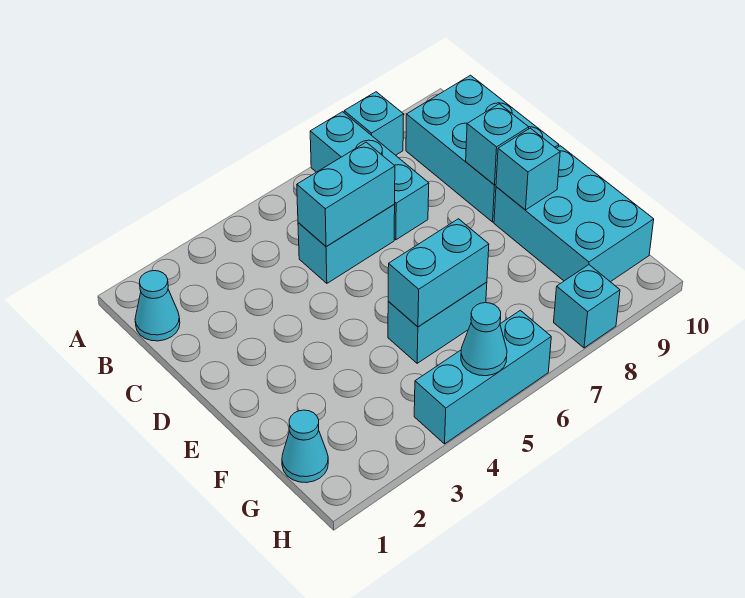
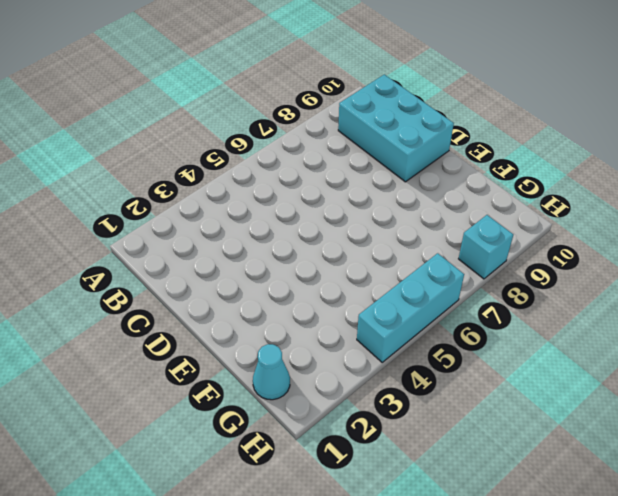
none -> cyan brick A7:C7 level 1
none -> cyan brick A8 level 1
none -> cyan cone B1 level 1

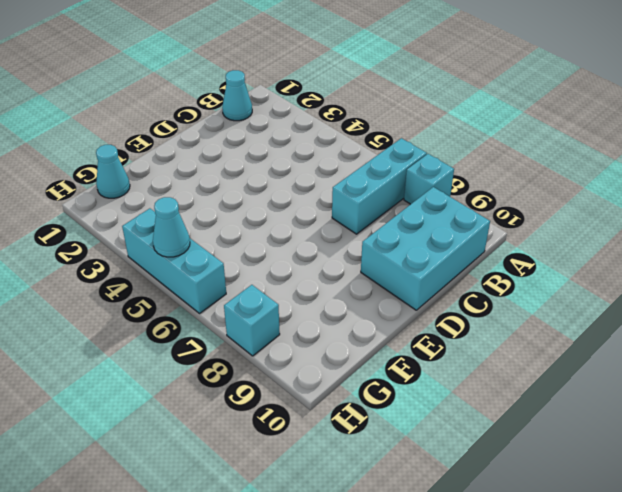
none -> cyan brick C5:C6 level 1
none -> cyan brick E9:G10 level 1
none -> cyan brick F5:F6 level 1

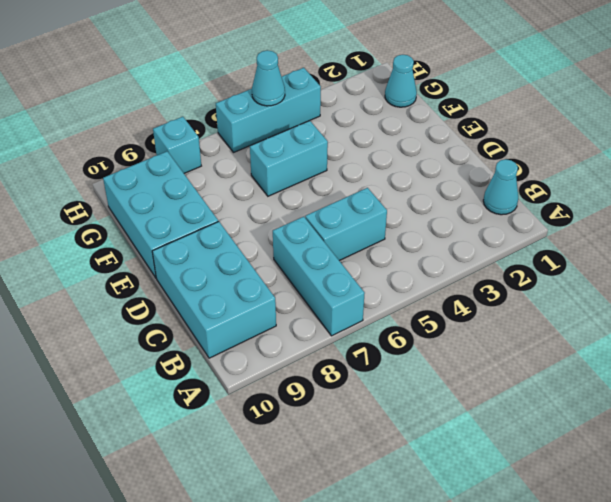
none -> cyan brick A8 level 1
none -> cyan brick C5:C6 level 2
none -> cyan brick D9 level 2

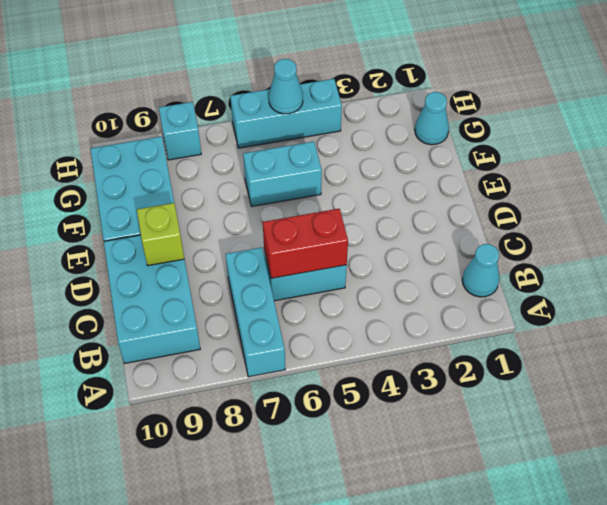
red brick C5:C6 level 2 -> cyan brick C5:C6 level 2
lime brick D9 level 2 -> cyan brick D9 level 2
none -> cyan brick A8 level 1
none -> cyan brick E9 level 2
none -> cyan brick F5:F6 level 2

